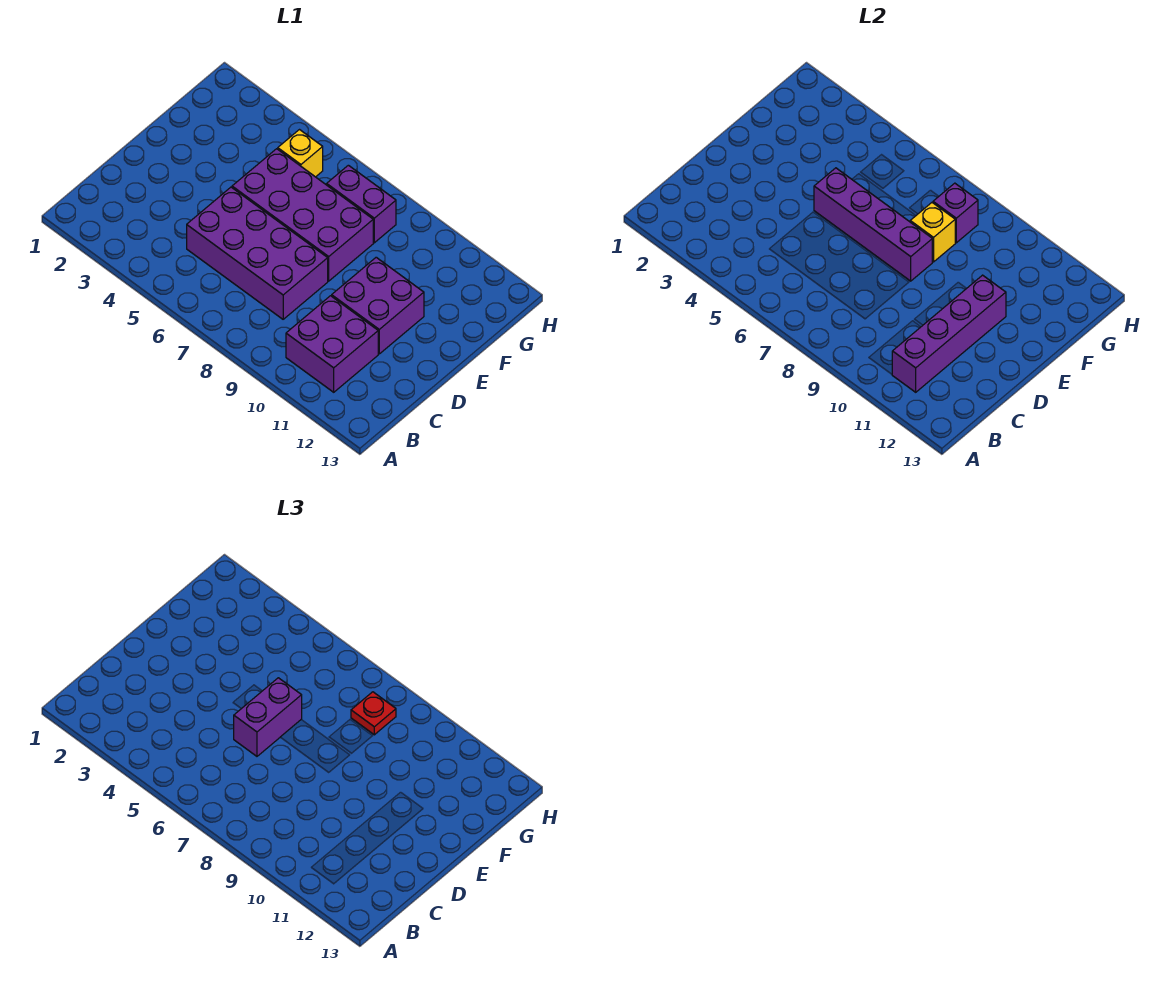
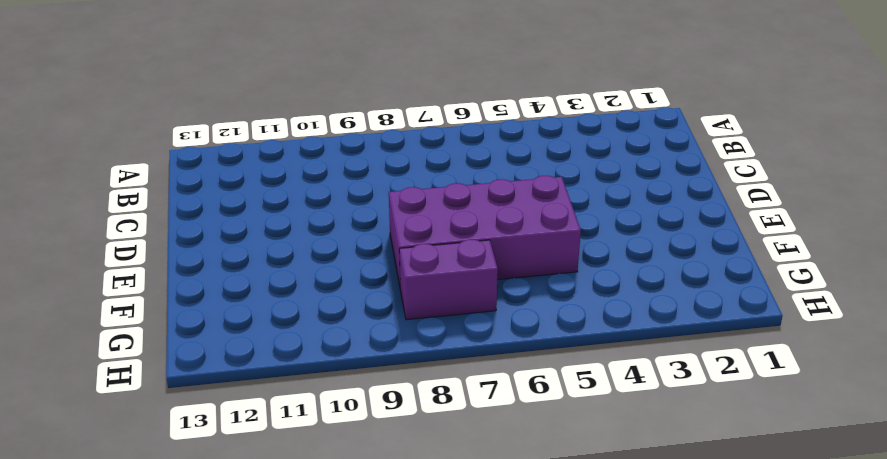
none -> purple brick B10:C11 level 1
none -> purple brick C5:D8 level 1
none -> purple brick D10:E11 level 1

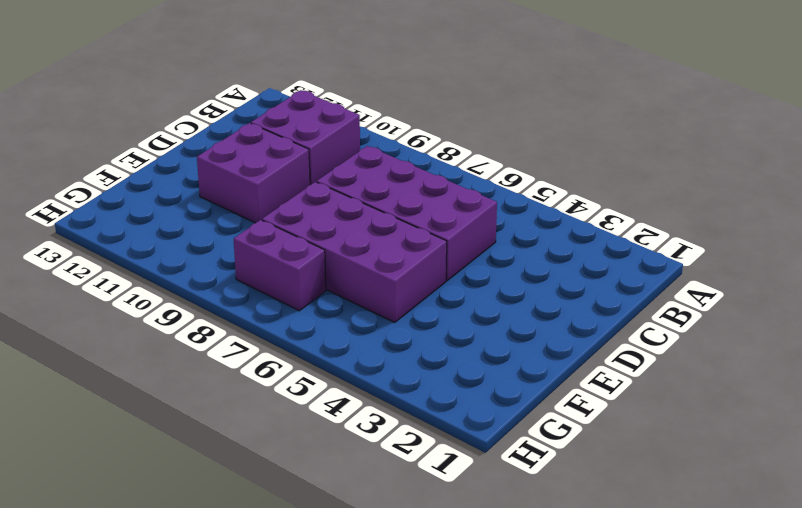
none -> yellow brick G5 level 1
none -> purple brick B11:E11 level 2
none -> purple brick E5:E8 level 2

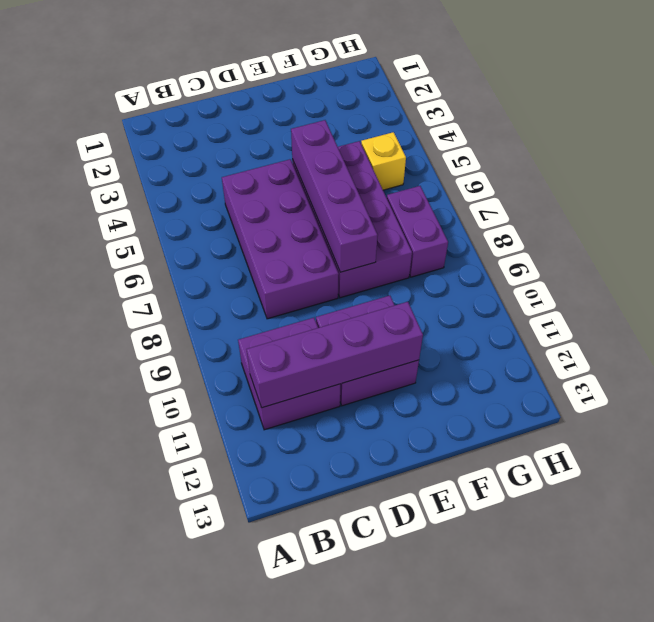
none -> yellow brick F8 level 2
none -> purple brick G8 level 2
none -> purple brick D6:E6 level 3

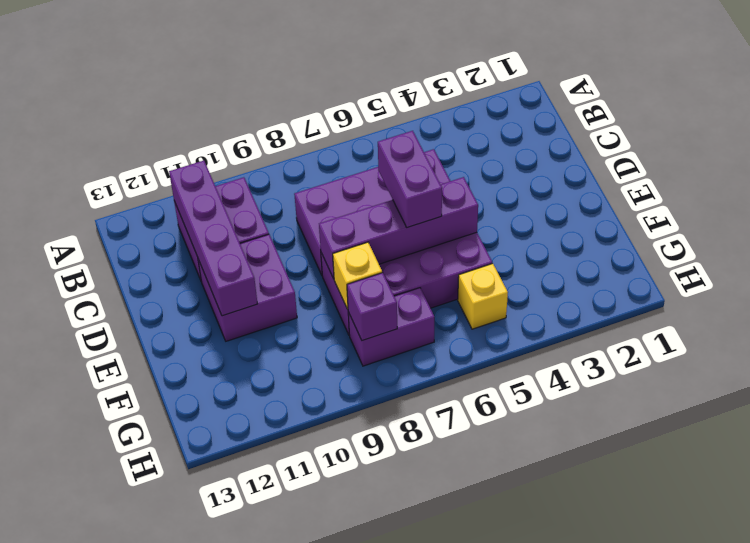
none -> red plate G8 level 3

